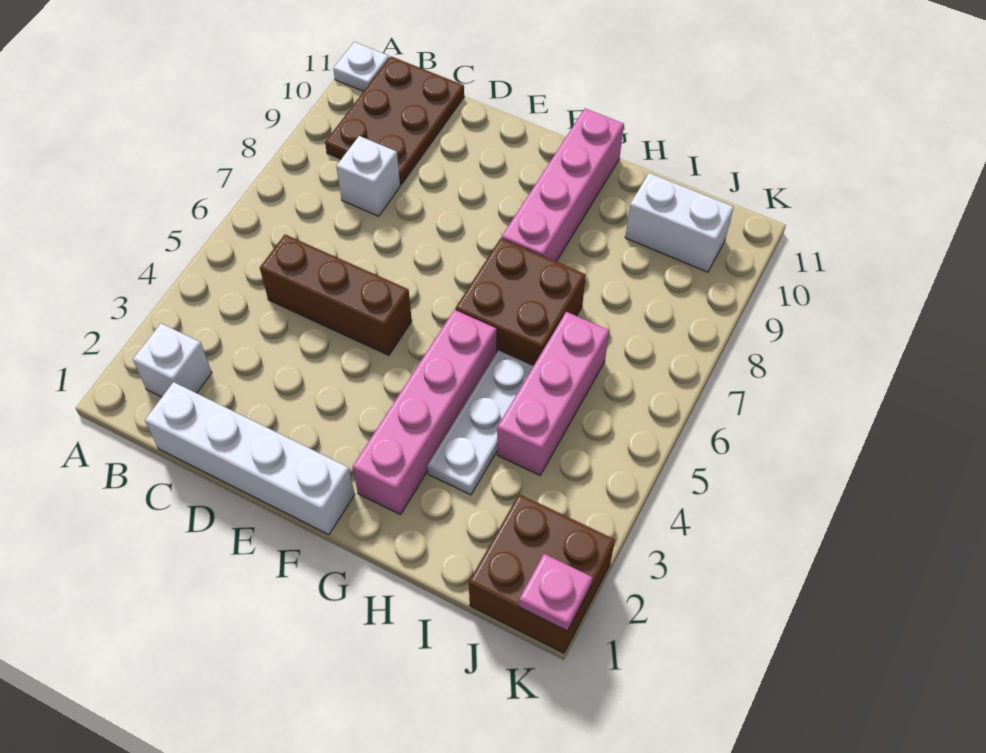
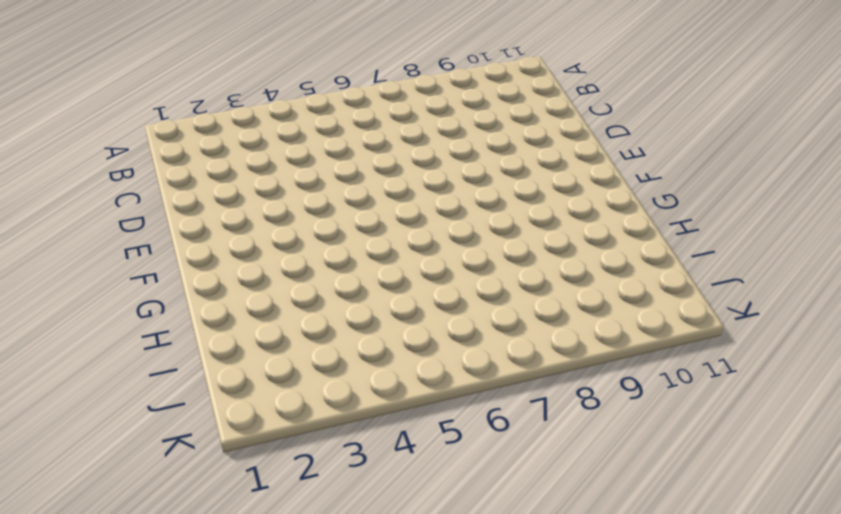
none -> white plate A11 level 1
none -> white brick B2 level 1
none -> brown plate B9:C11 level 1

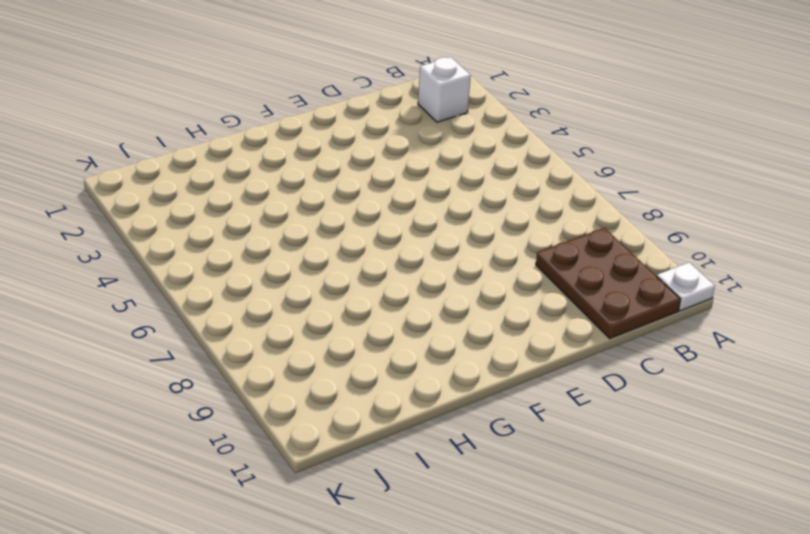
none -> white brick C1:F1 level 1
none -> brown brick C5:E5 level 1
none -> white brick C8 level 1

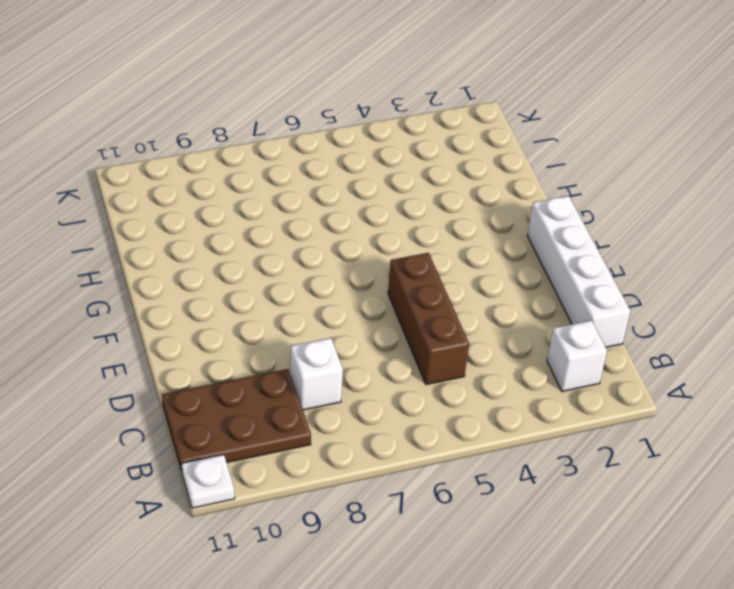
none -> pink brick G2:G5 level 1
none -> brown brick G6:H7 level 1
none -> pink brick G8:G11 level 1

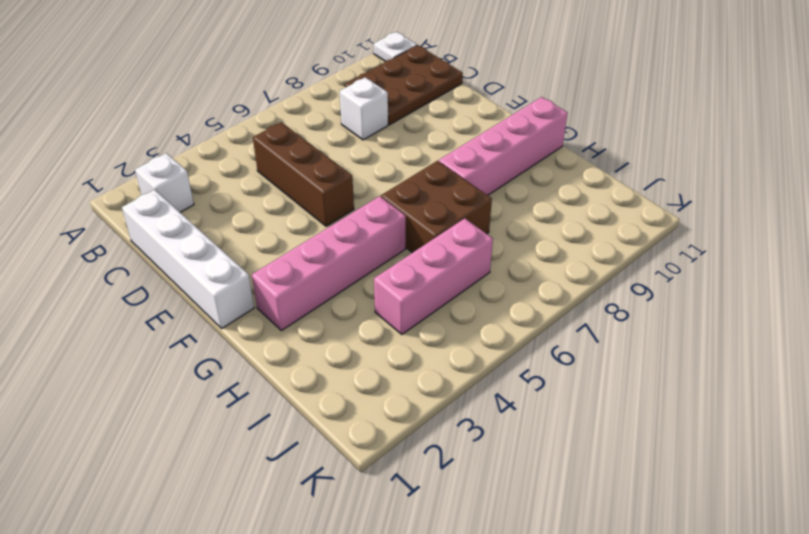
none -> white plate H3:H5 level 1
none -> white brick I10:J10 level 1
none -> brown brick J1:K2 level 1

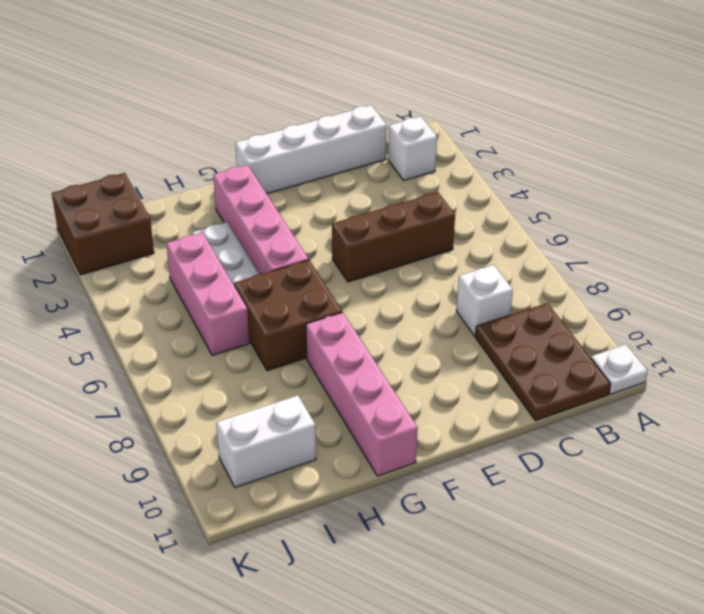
none -> pink plate K1 level 2

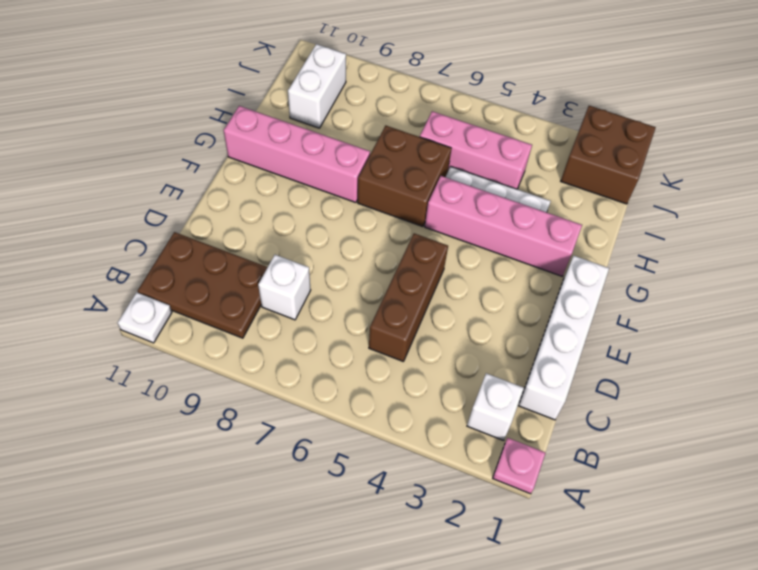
pink plate A1 level 1 -> pink plate K1 level 2

